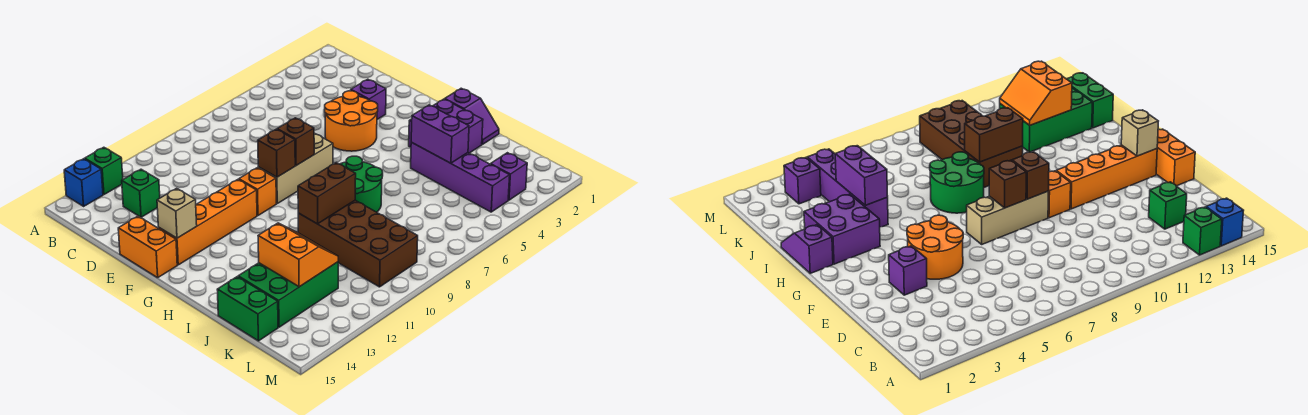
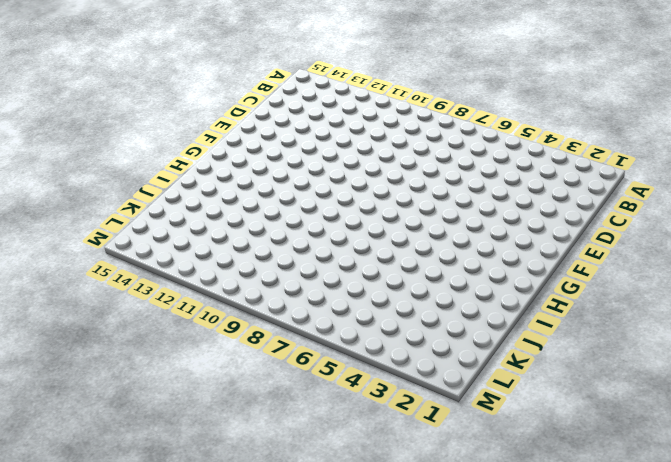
none -> green brick A13 level 1
none -> blue brick A14 level 1
none -> green brick C13 level 1

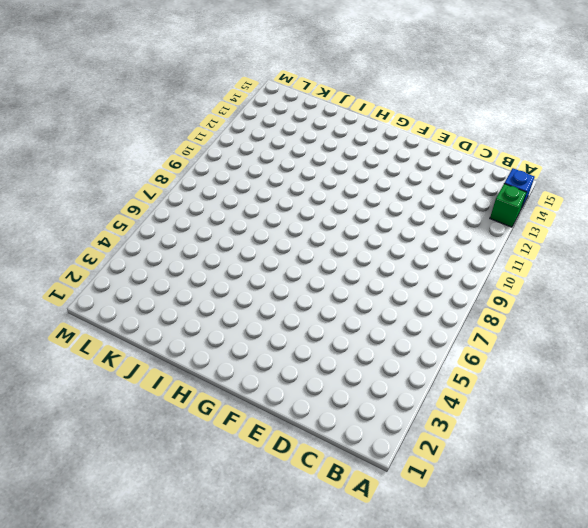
none -> green brick C13 level 1
none -> purple brick E3 level 1
none -> orange round brick E4:F5 level 1

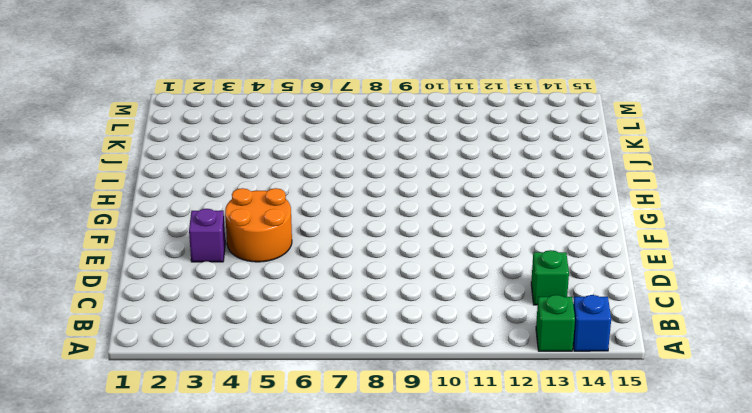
none -> orange brick E15:F15 level 1
none -> tan brick F7:F9 level 1
none -> orange brick F10 level 1

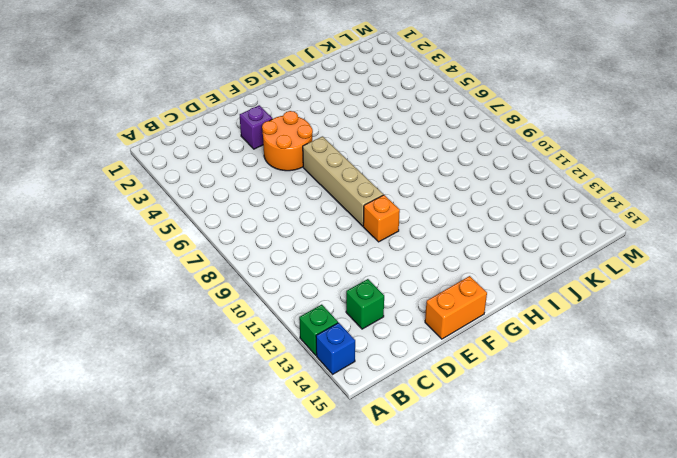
tan brick F6:F9 level 1 -> tan brick F7:F9 level 1
none -> orange brick F11:F14 level 1
none -> purple slope H1:I1 level 1 top H
none -> purple brick H2:I3 level 1

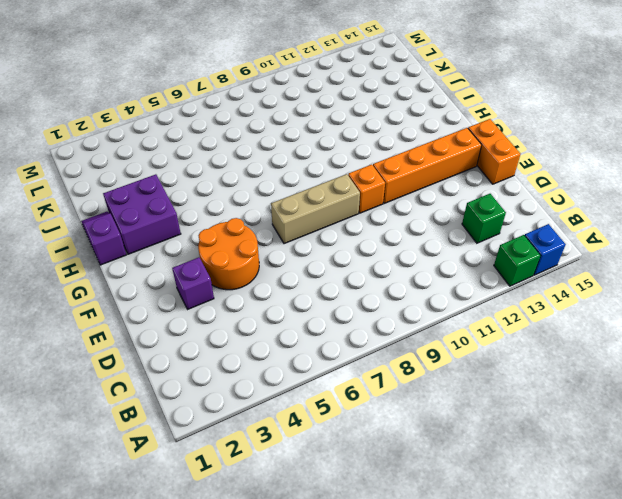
none -> green round brick H7:I8 level 1
none -> purple brick I4:L4 level 1
none -> brown brick I9:L10 level 1

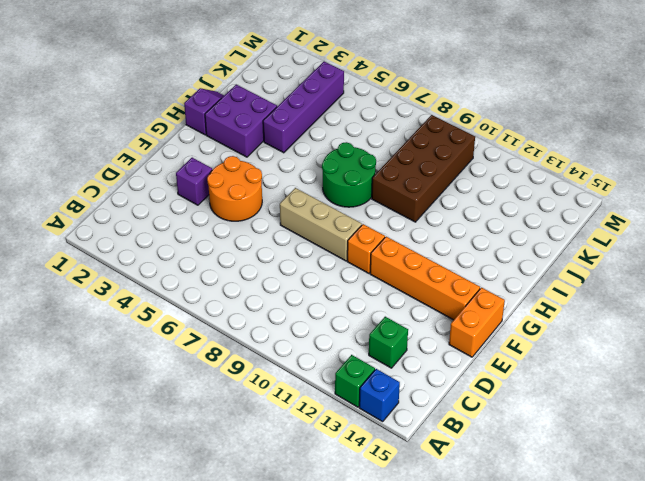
none -> green brick J12:K14 level 1
none -> green brick J15:K15 level 1
none -> purple brick L3 level 1

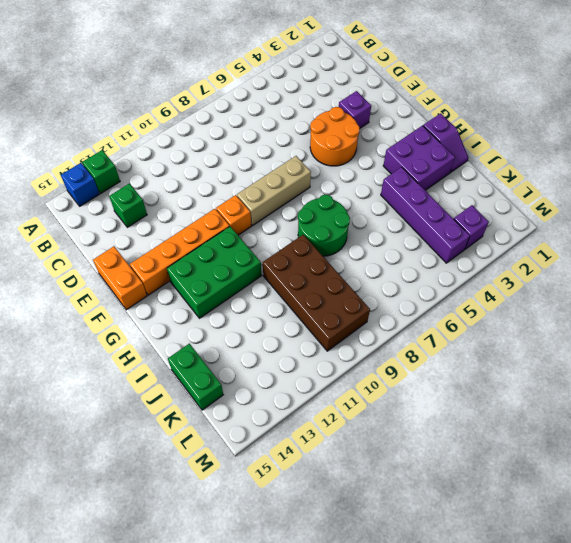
green brick G11:H13 level 1 -> green brick J12:K14 level 1
none -> brown brick F8 level 2
none -> brown brick F9 level 2
none -> tan brick F14 level 2

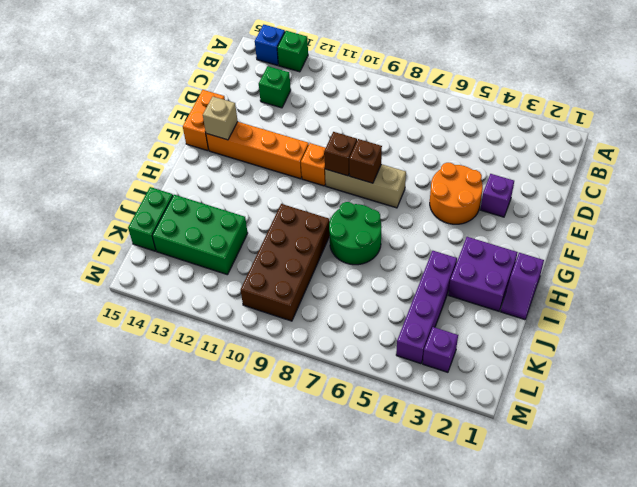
none -> purple brick I4:J4 level 2
none -> brown brick I9:I10 level 2
none -> orange slope J12:K13 level 2 top 13

